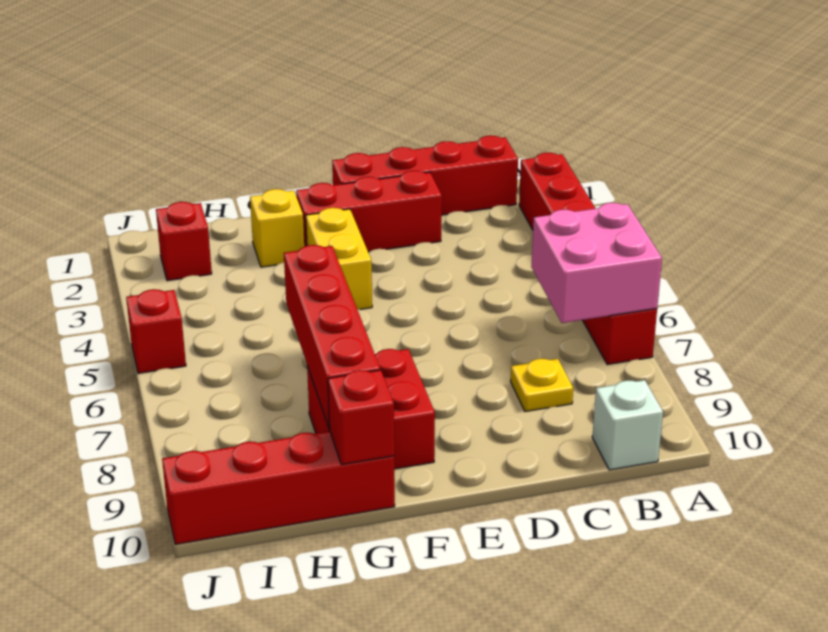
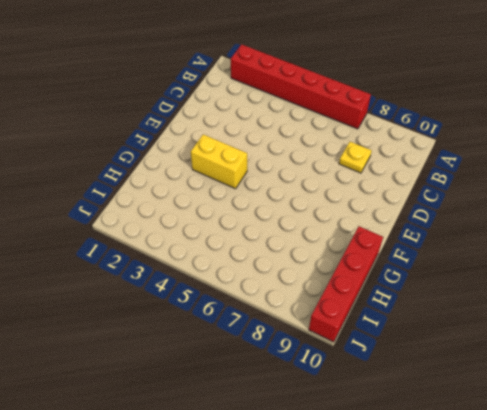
none -> red brick B1:E1 level 1
none -> white brick B10 level 1
none -> red brick D2:F2 level 1

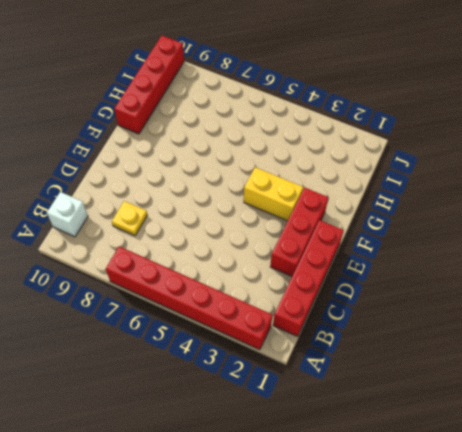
none -> red brick F8:G9 level 1
none -> yellow brick G2 level 1
none -> red brick I2 level 1

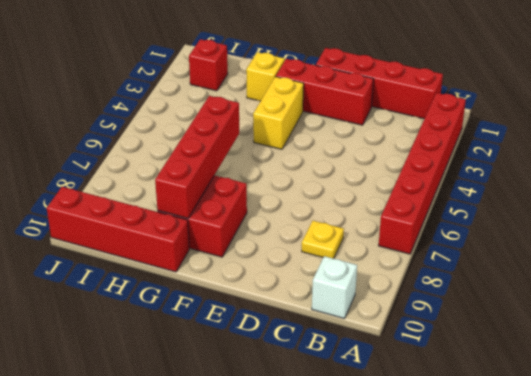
none -> red brick J5 level 1
none -> pink brick A6:B7 level 2
none -> red brick G10 level 2

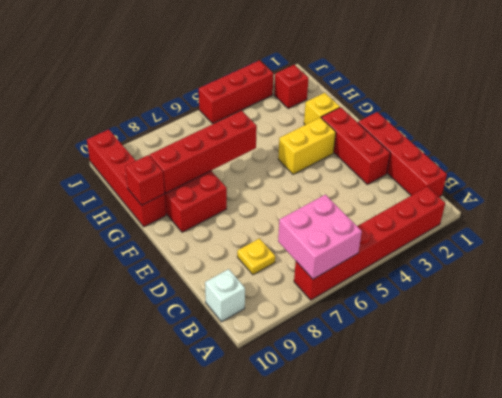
red brick J3:J5 level 1 -> red brick J5 level 1

